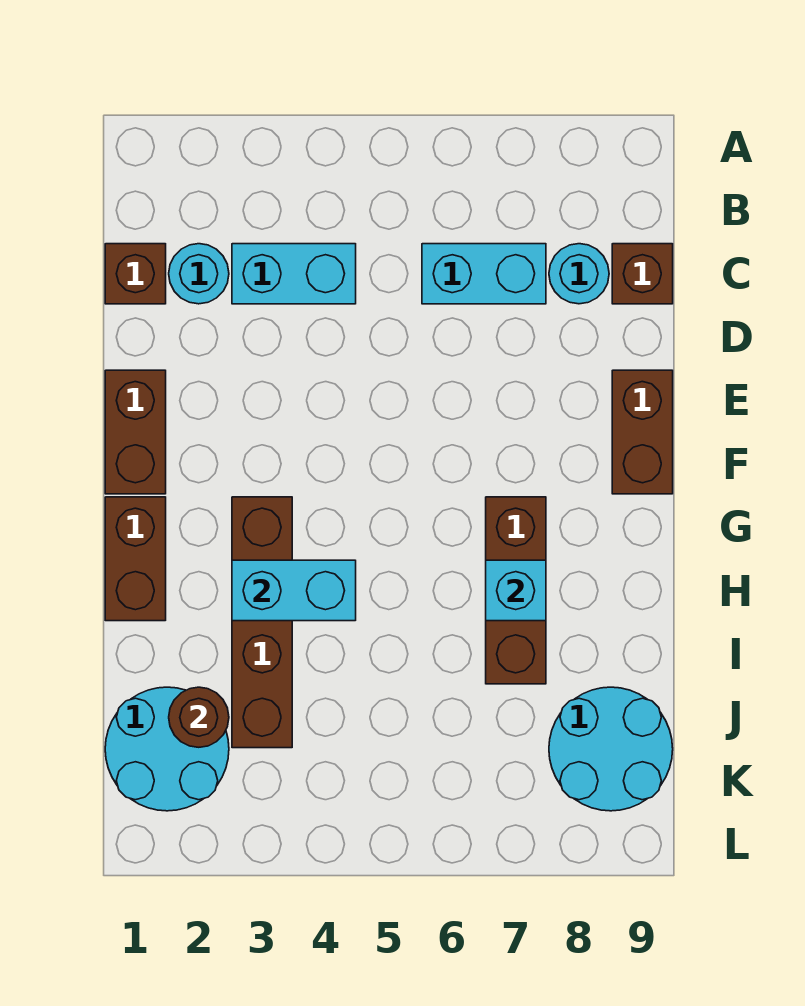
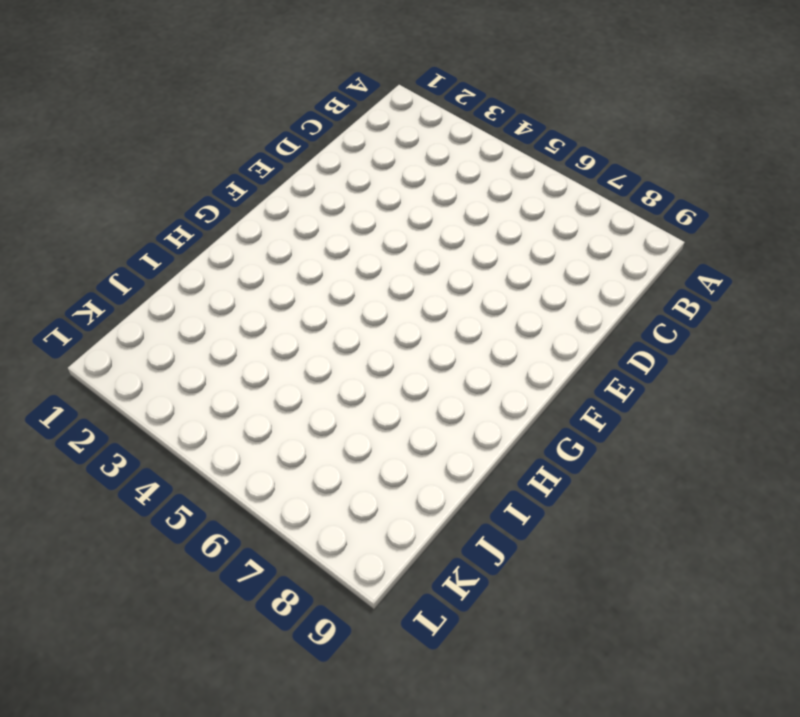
none -> brown brick C1 level 1
none -> cyan round brick C2 level 1
none -> cyan brick C3:C4 level 1

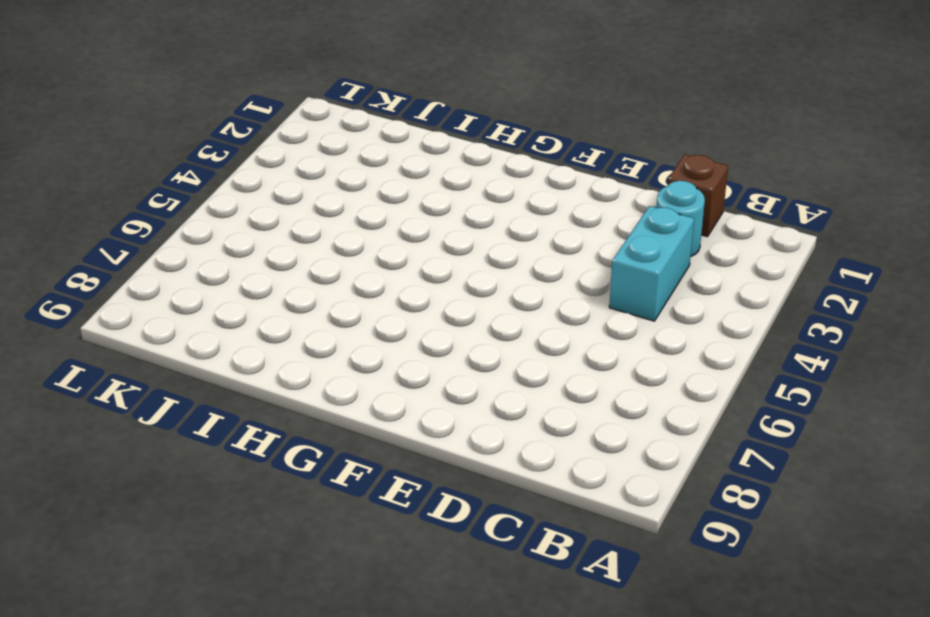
none -> cyan brick C6:C7 level 1
none -> cyan round brick C8 level 1
none -> brown brick C9 level 1

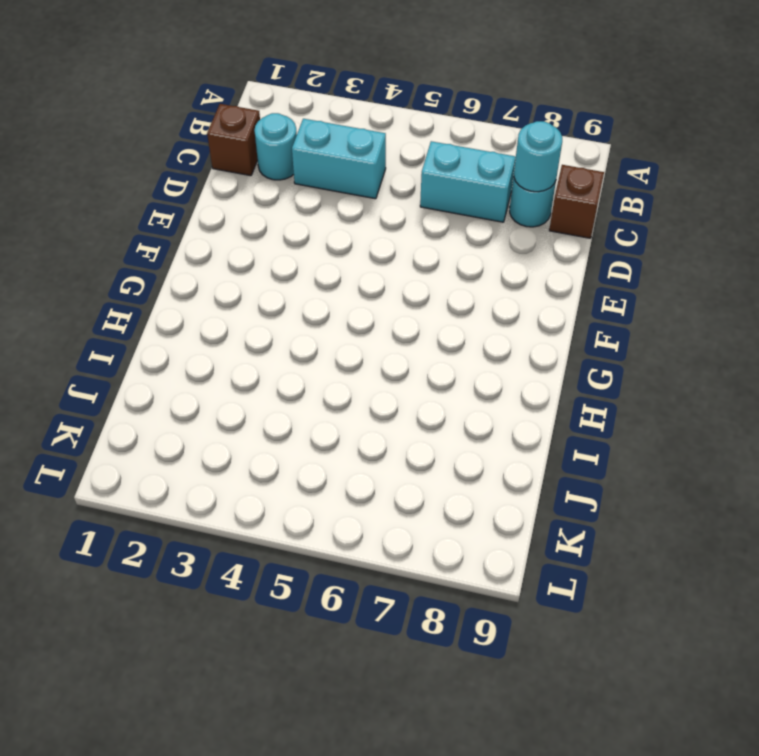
cyan round brick C8 level 2 -> none
none -> brown brick E1:F1 level 1
none -> brown brick E9:F9 level 1
none -> brown brick G1:H1 level 1

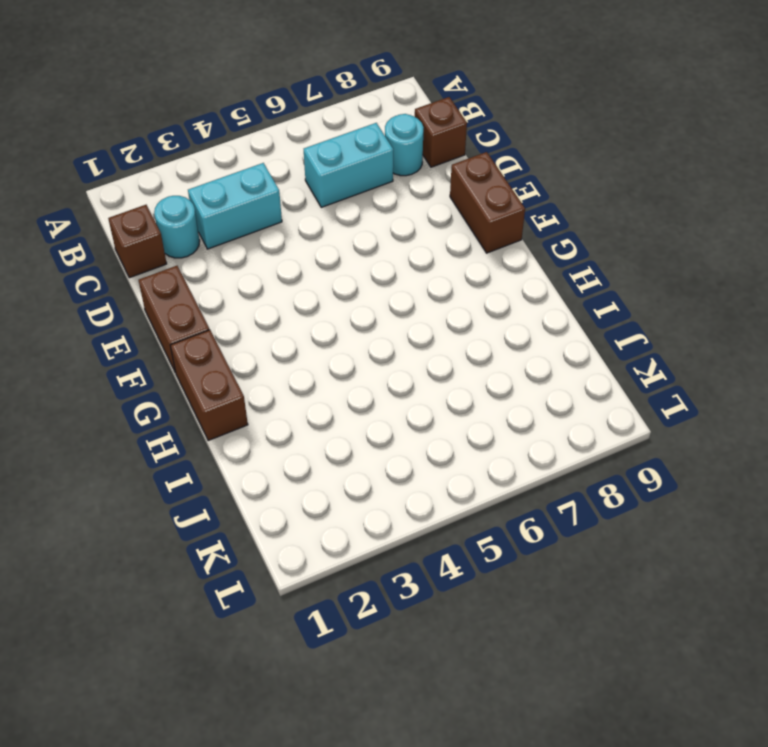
none -> brown brick G3:J3 level 1
none -> brown brick G7:I7 level 1
none -> cyan round brick J1:K2 level 1

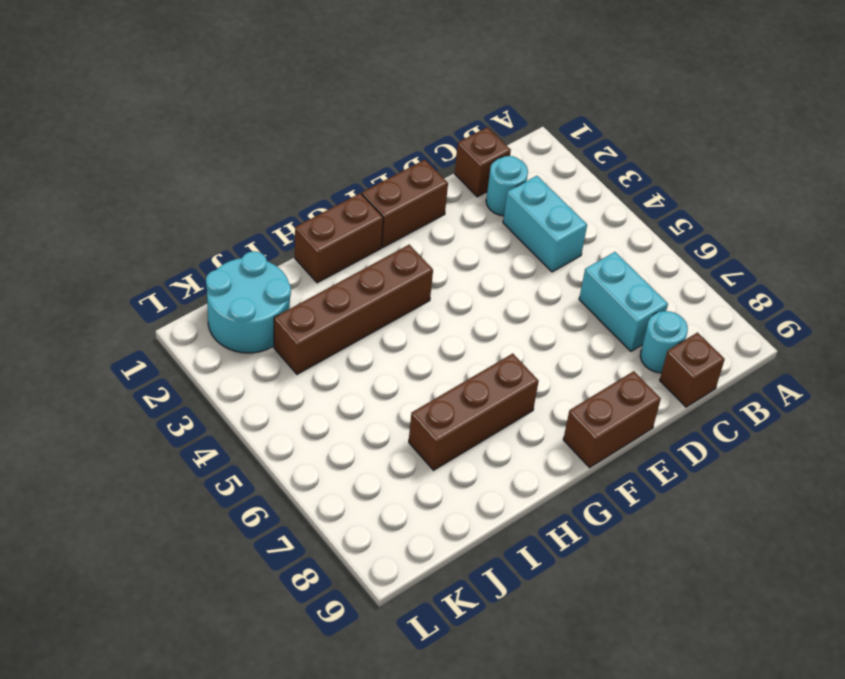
none -> cyan round brick J8:K9 level 1
none -> cyan brick H3:H4 level 2
none -> cyan brick H7 level 2

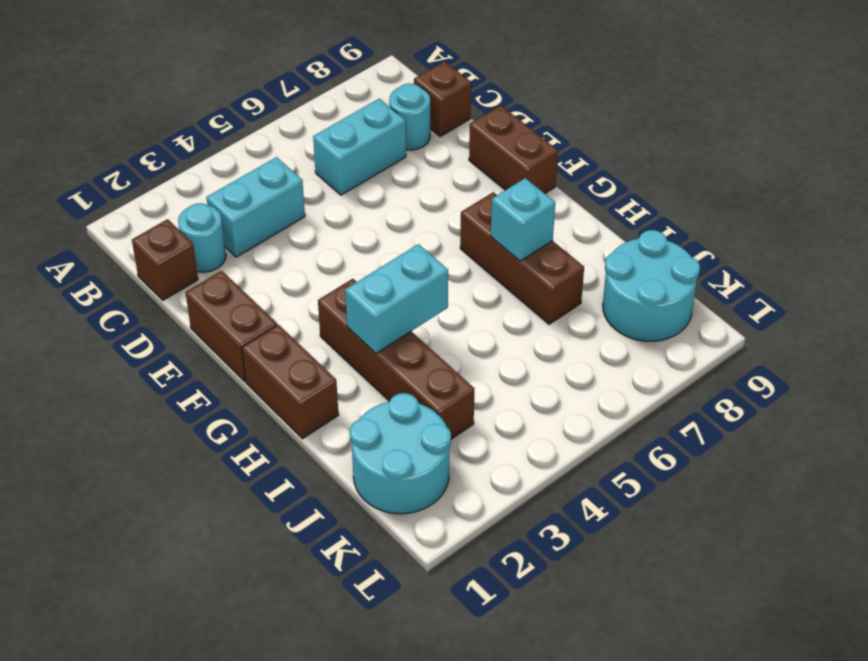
none -> brown round brick J2 level 2

